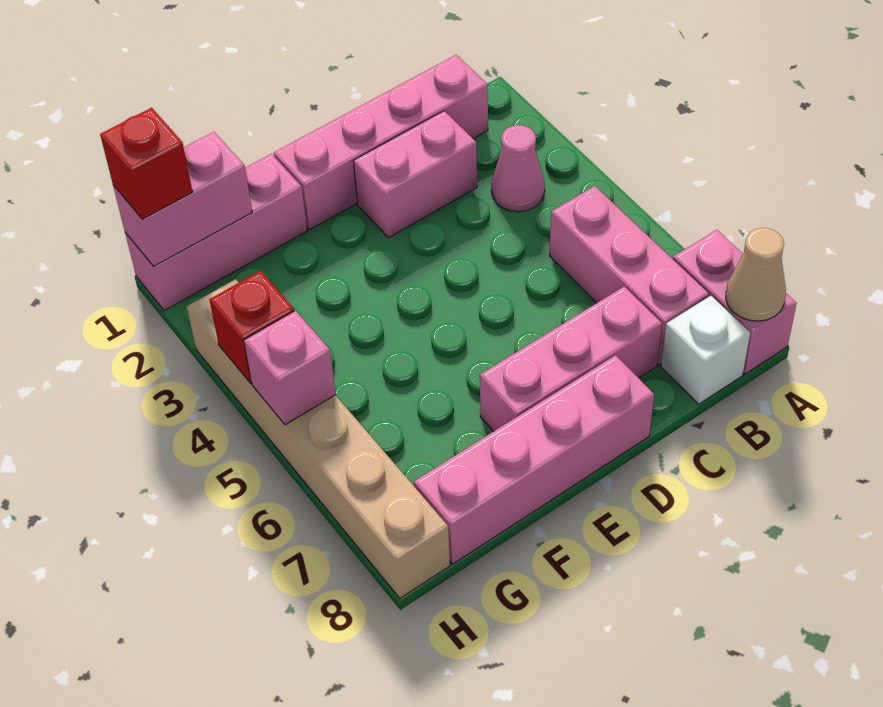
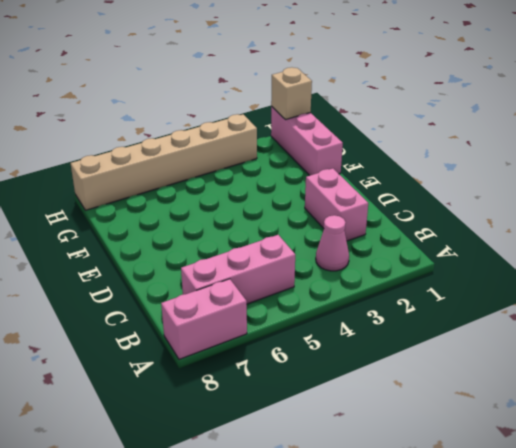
tan brick H1 level 2 -> pink brick G1:H1 level 2
none -> pink brick B1:E1 level 1
none -> white brick B8 level 1
none -> pink brick C7:E7 level 1

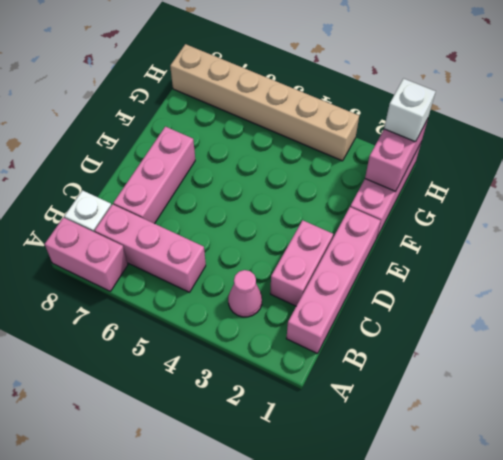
white brick H1 level 3 -> red brick H1 level 3
none -> pink brick D8:G8 level 1
none -> tan cone A8 level 2
none -> red brick H4 level 2

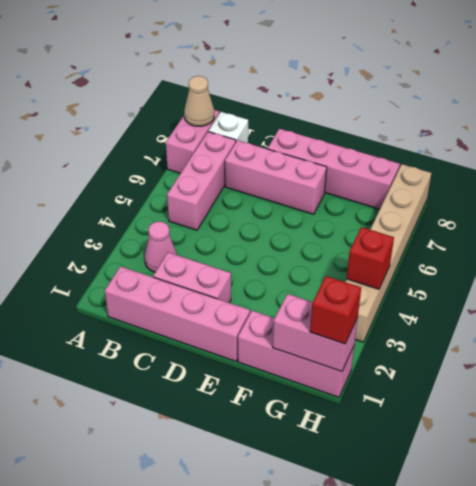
none -> pink brick H5 level 2

